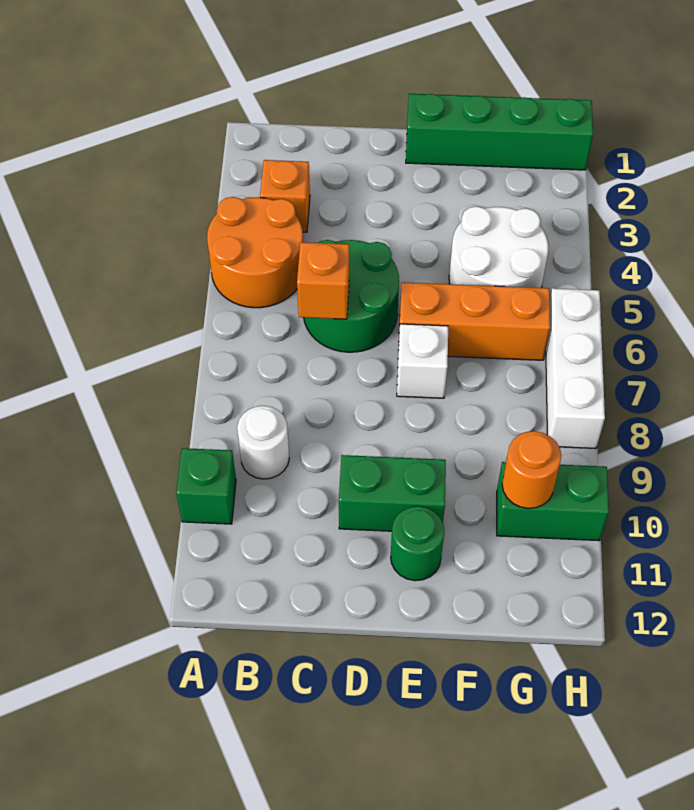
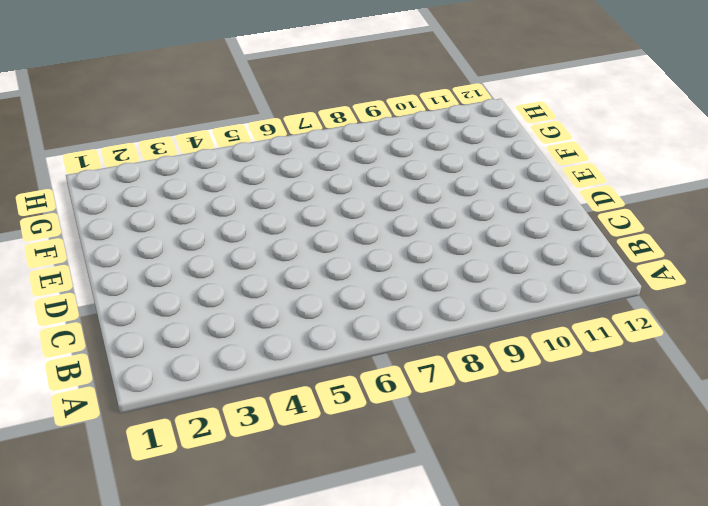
none -> orange round brick A4:B5 level 1
none -> green brick A10 level 1
none -> orange brick B3 level 1

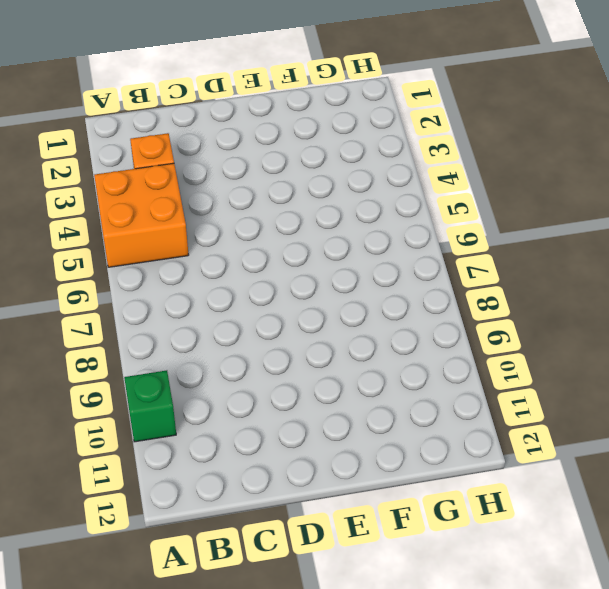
orange brick A4:B5 level 1 -> orange round brick A4:B5 level 1
none -> white round brick B9 level 1
none -> green round brick C5:D6 level 1
none -> green brick D10:E10 level 1

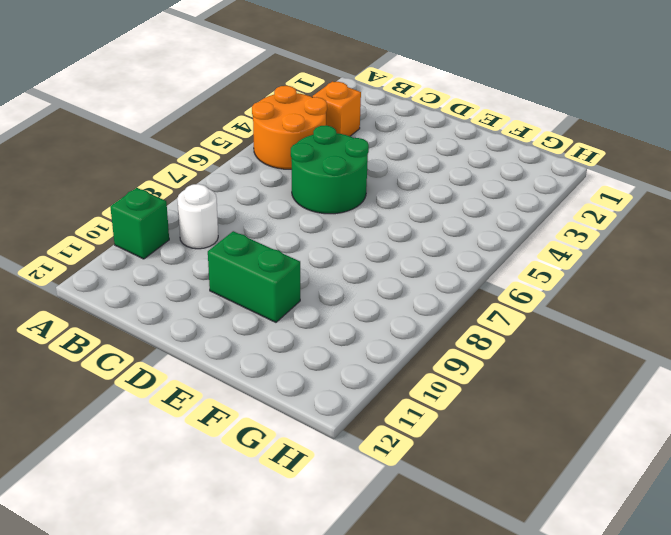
none -> green brick E1:H1 level 1
none -> orange brick E6:G6 level 1
none -> white brick E7 level 1

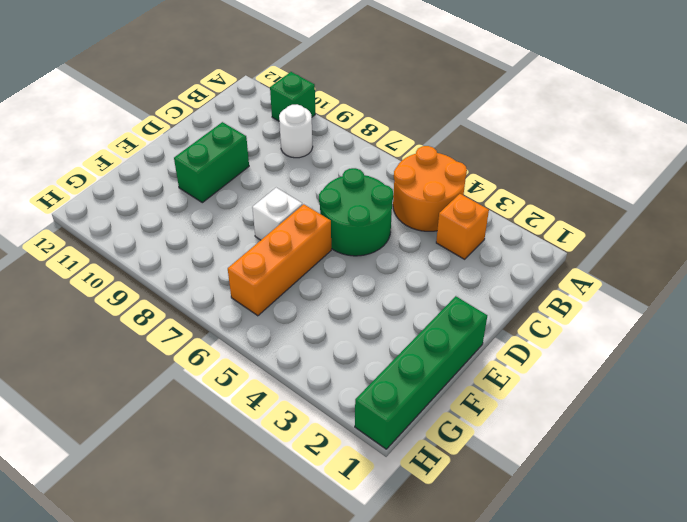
none -> green round brick E11 level 1
none -> white round brick F4:G5 level 1
none -> green brick G10:H10 level 1

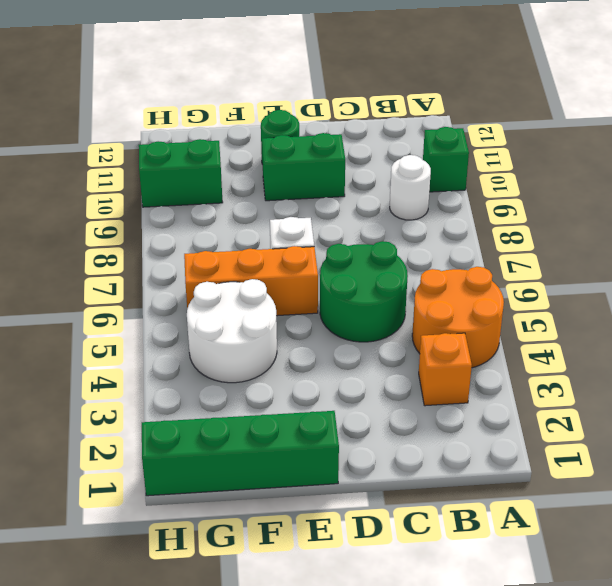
none -> white brick H6:H8 level 1
none -> orange brick C6 level 2
none -> orange round brick G10 level 2

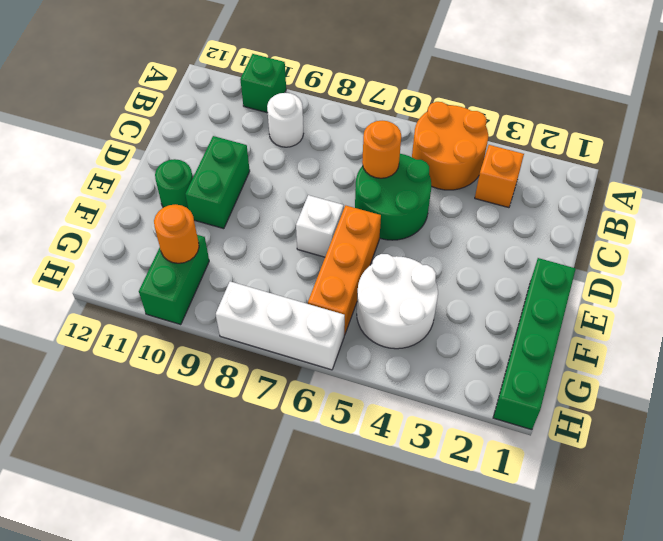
orange round brick C6 level 2 -> orange brick C6 level 2

